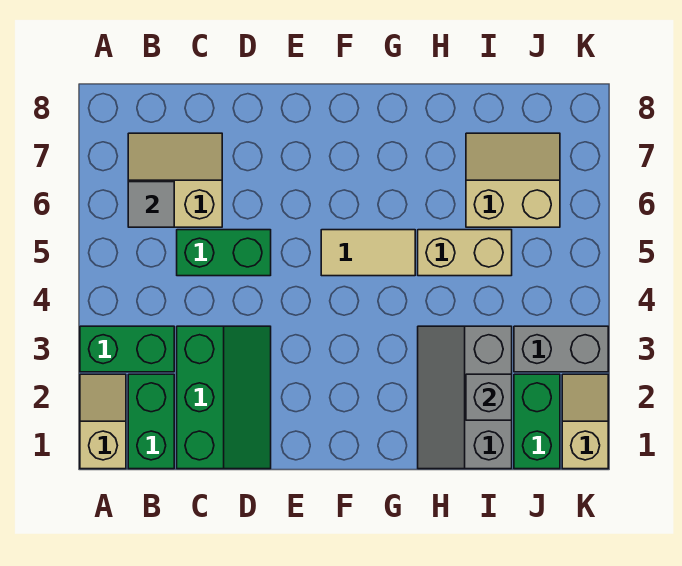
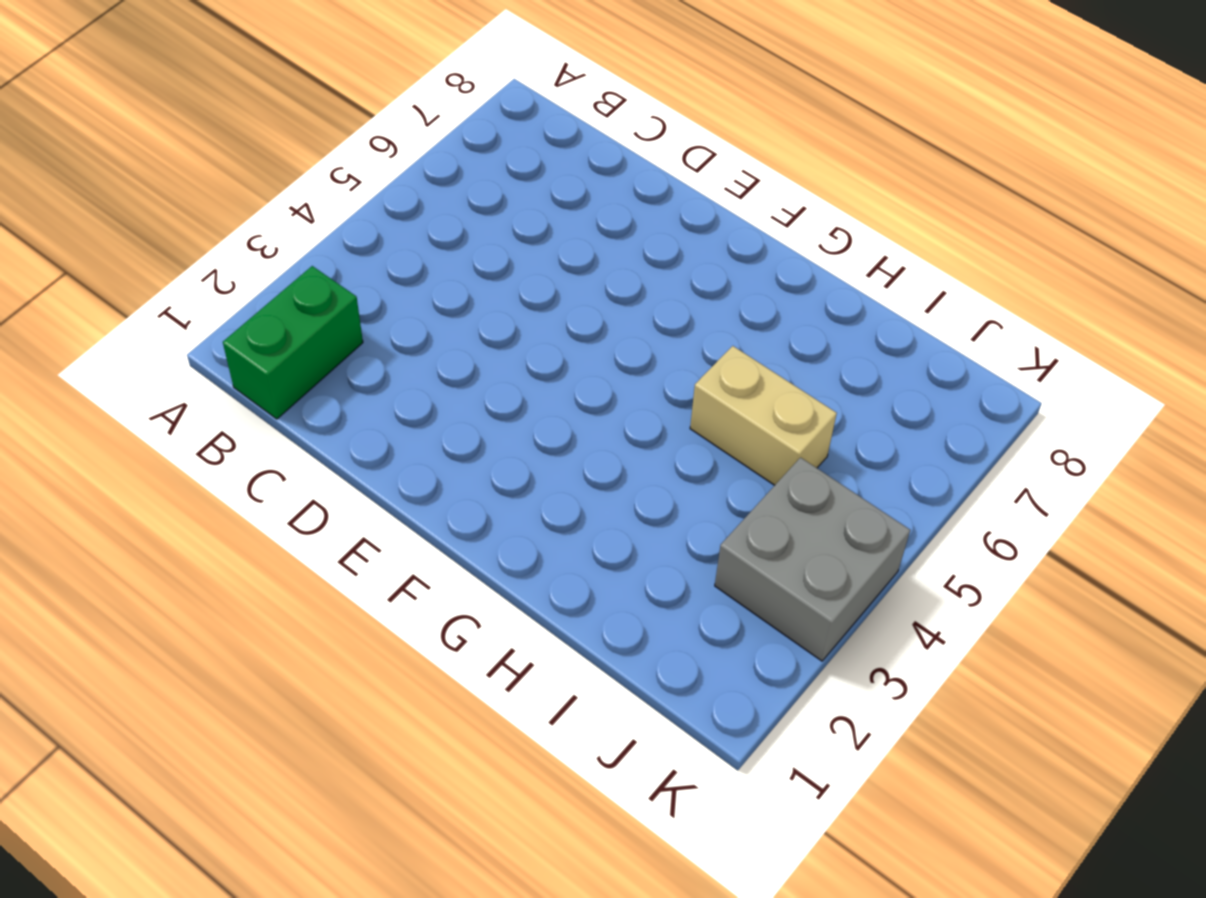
grey brick J3:K4 level 1 -> grey brick J3:K3 level 1
none -> tan slope A1:A2 level 1 top 1
none -> green brick A3:B3 level 1
none -> tan slope B6:C7 level 1 top 6

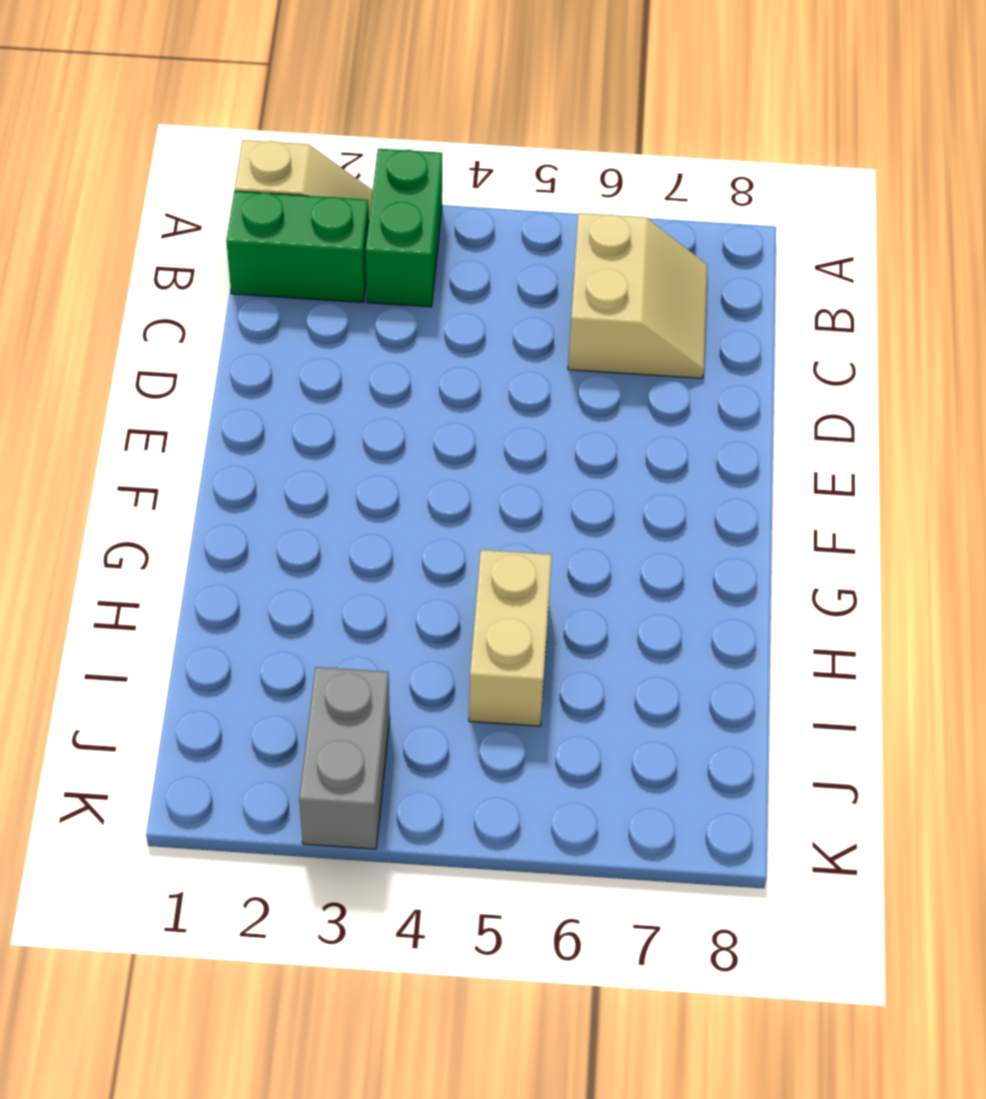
none -> green slope C1:D3 level 1 top C
none -> green brick C5:D5 level 1
none -> tan tile F5:G5 level 1

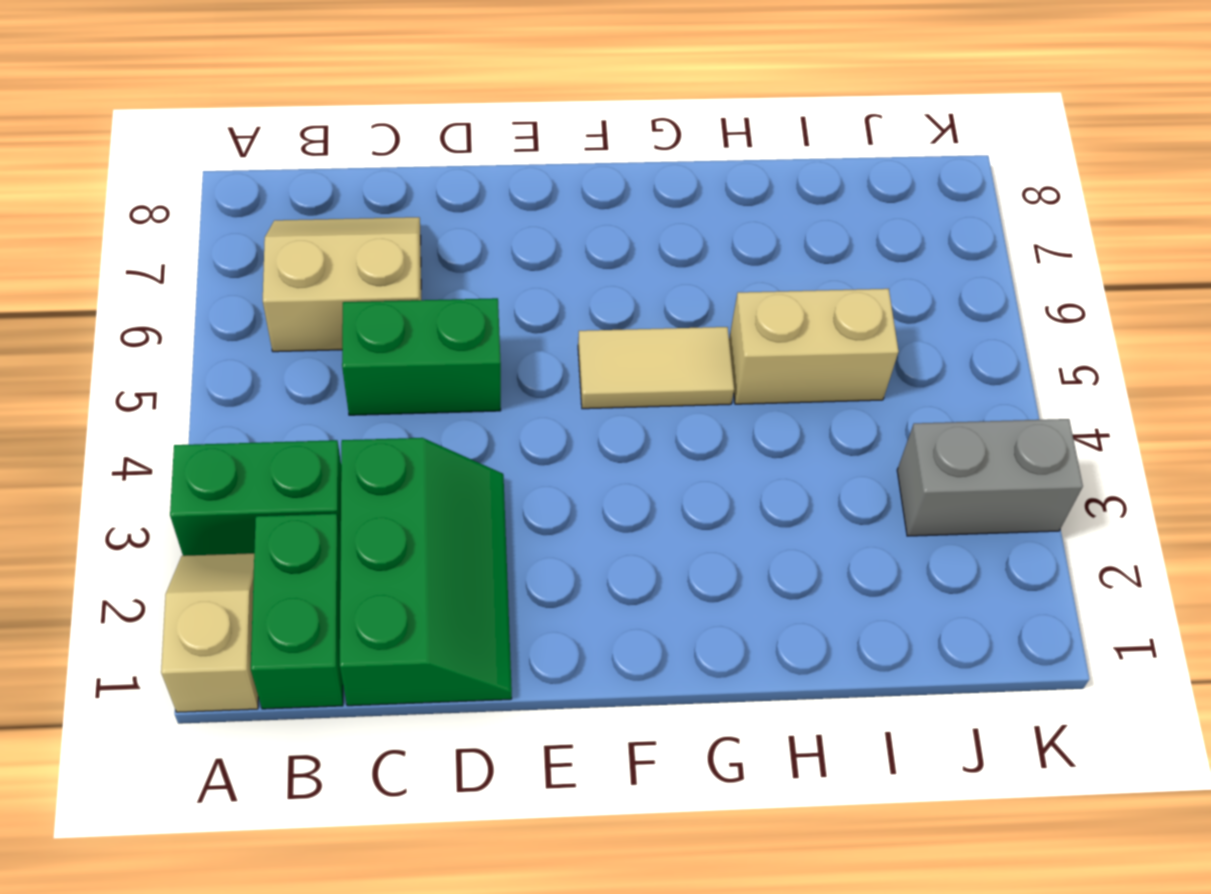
none -> grey slope H1:I3 level 1 top I
none -> tan slope I6:J7 level 1 top 6
none -> green brick J1:J2 level 1

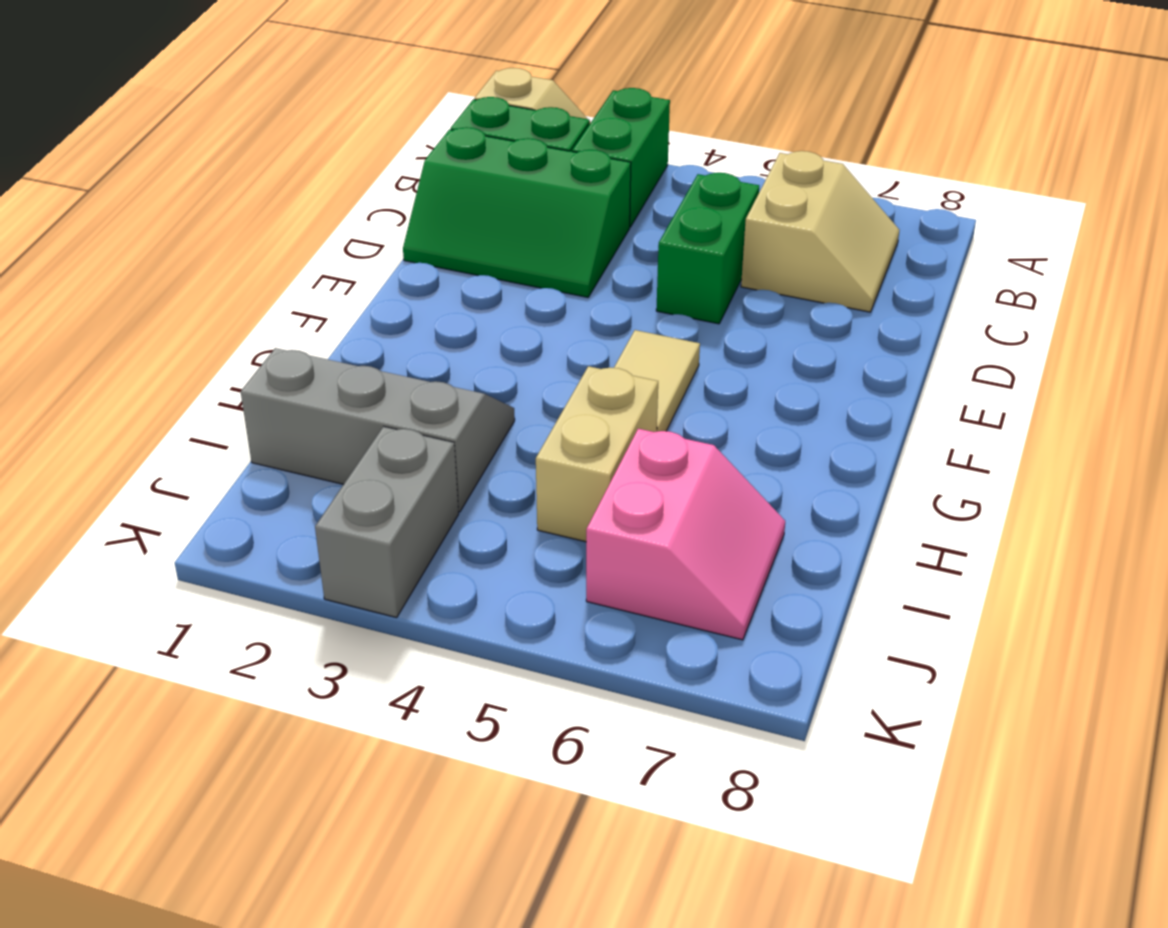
pink slope I6:J7 level 1 top 6 -> tan slope I6:J7 level 1 top 6
none -> green brick J1:J2 level 1
none -> tan slope K1:K2 level 1 top 1
none -> grey tile B6 level 2

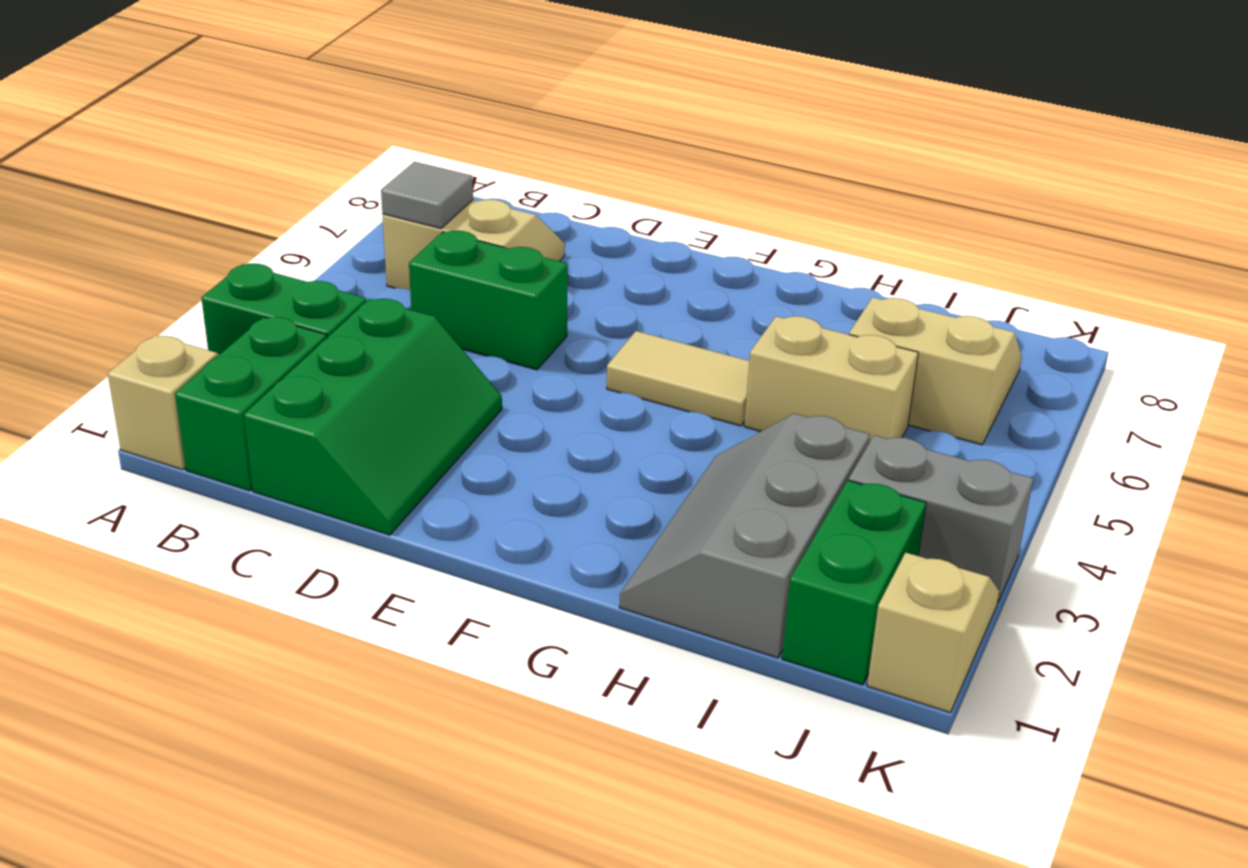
none -> grey brick I2 level 2

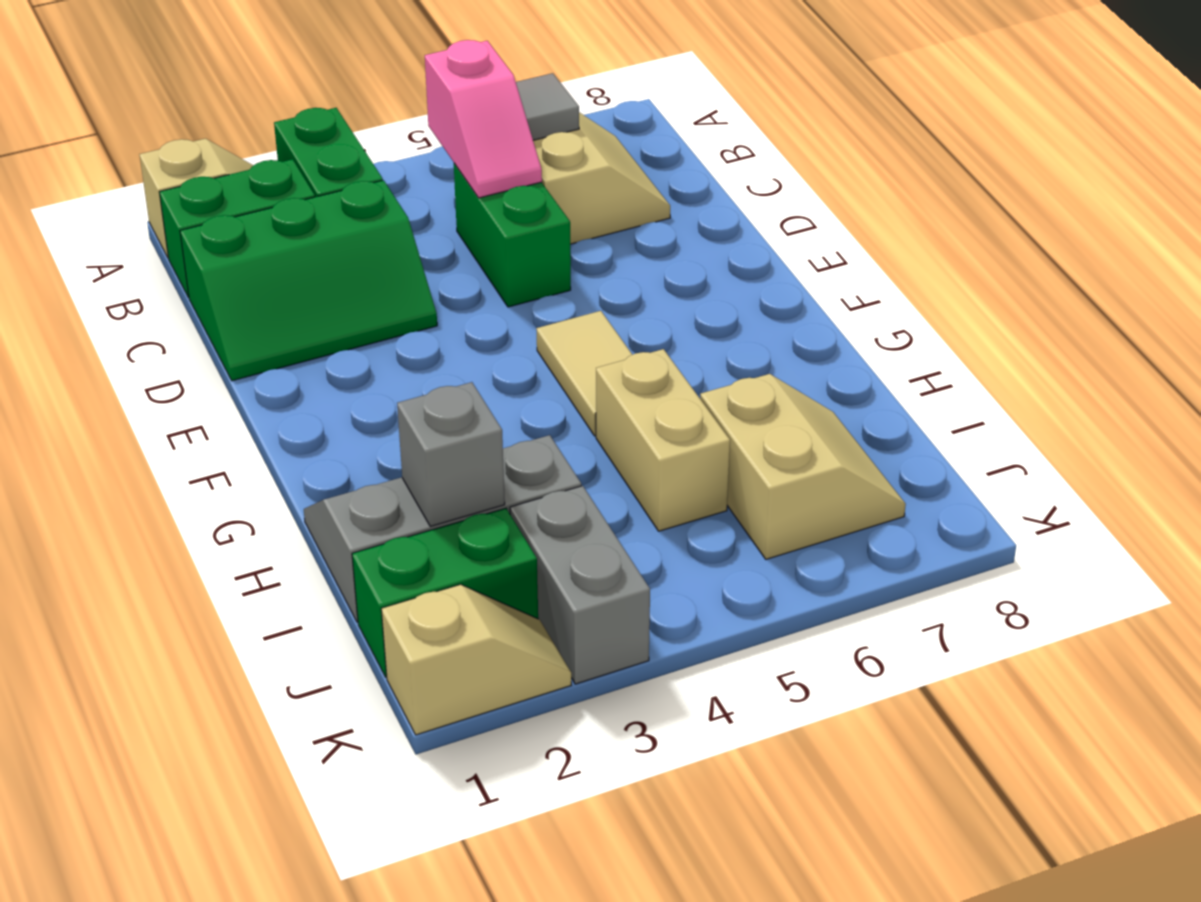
pink slope B5:C5 level 2 top B -> none

